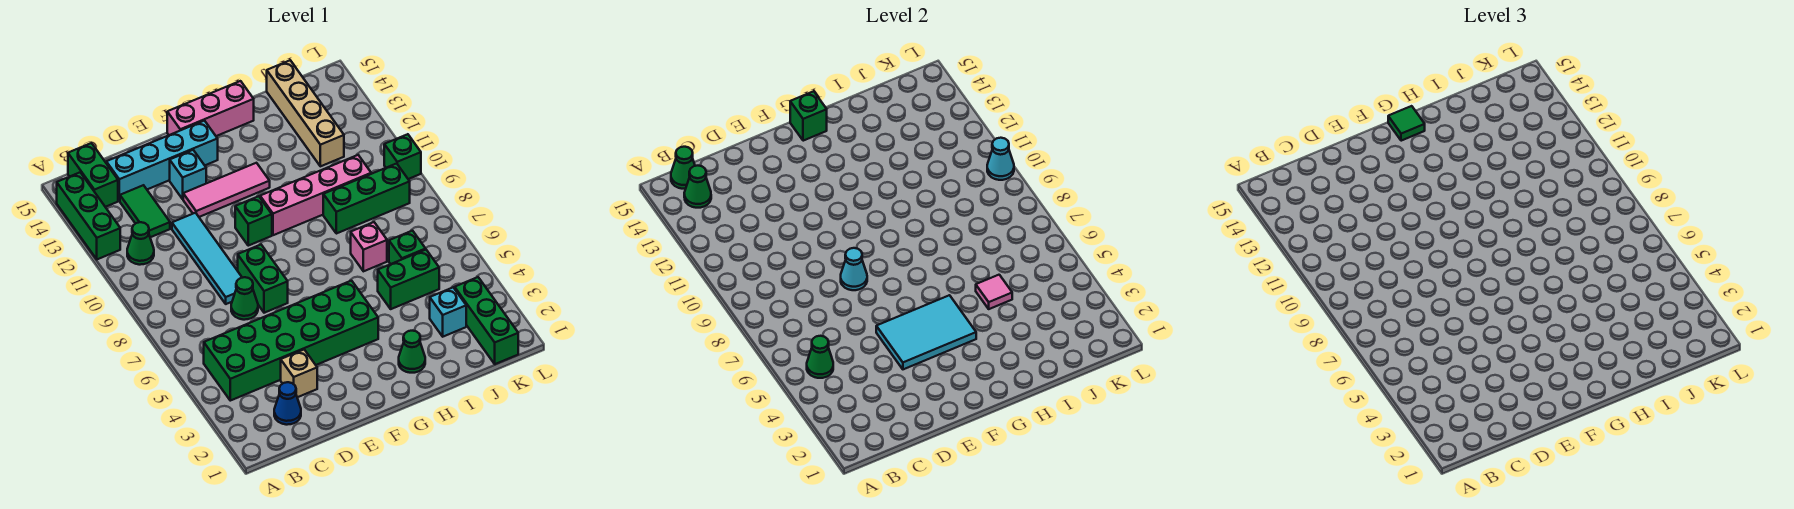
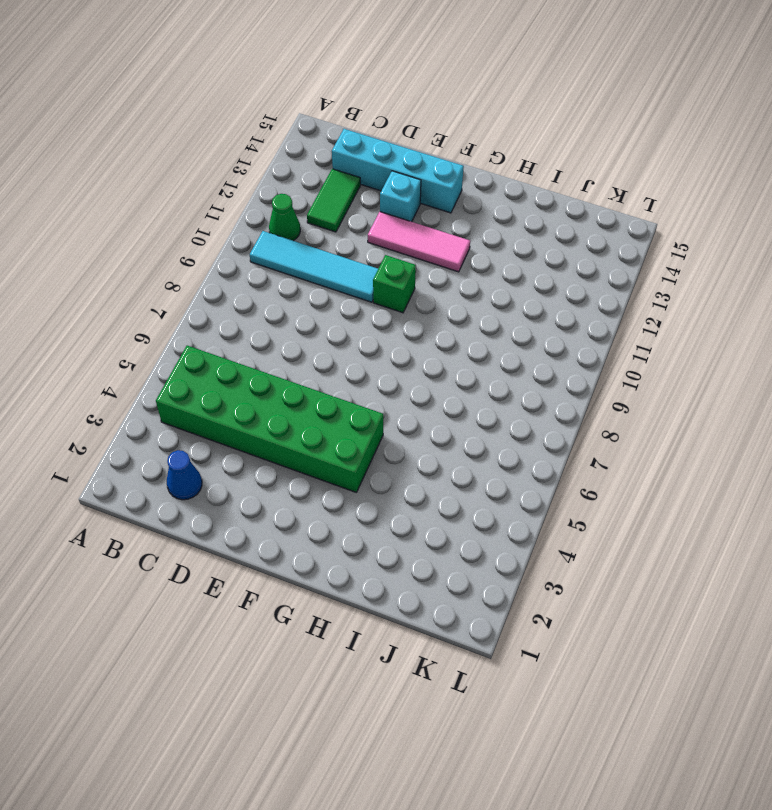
cyan tile B10:E10 level 1 -> cyan tile D8:D11 level 1
none -> green brick A12:A14 level 1
none -> green brick B14:B15 level 1
none -> tan brick D3 level 1
none -> green cone D7 level 1

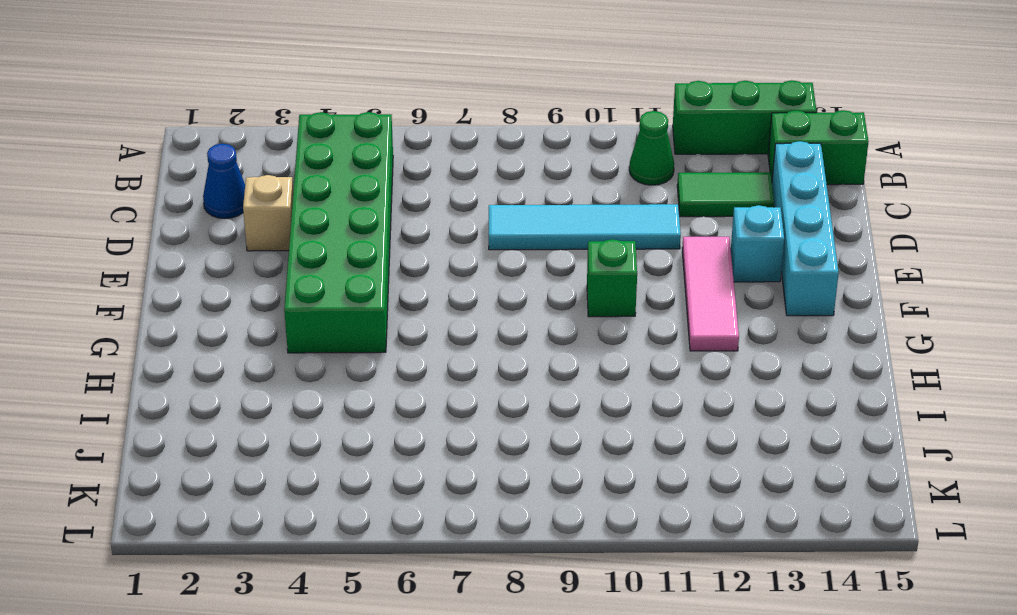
none -> green cone D7 level 1
none -> green brick E7:E8 level 1
none -> pink brick F15:H15 level 1
none -> pink brick G10:J10 level 1

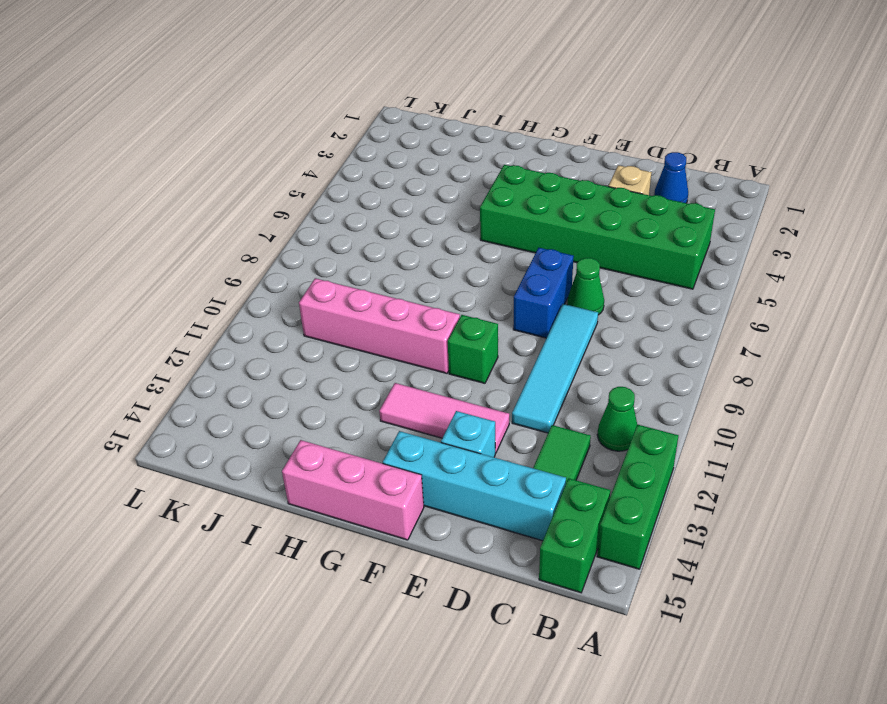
blue brick E7:E8 level 1 -> green brick E7:E8 level 1
none -> green cone H2 level 1
none -> green brick I5:J5 level 1
none -> pink brick I7 level 1
none -> green brick I9:K9 level 1

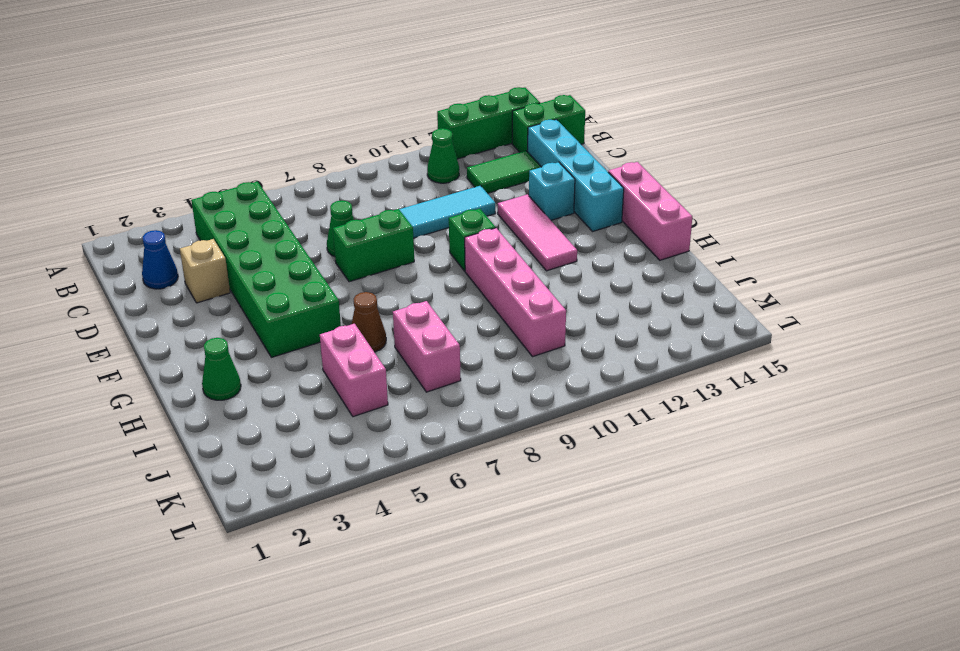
brown cone H6 level 1 -> none
pink brick I5:J5 level 1 -> green brick I5:J5 level 1
pink brick I7:J7 level 1 -> pink brick I7 level 1
none -> green brick I9:K9 level 1
none -> cyan brick J3 level 1
none -> green brick J6 level 1
none -> tan brick J12:J15 level 1

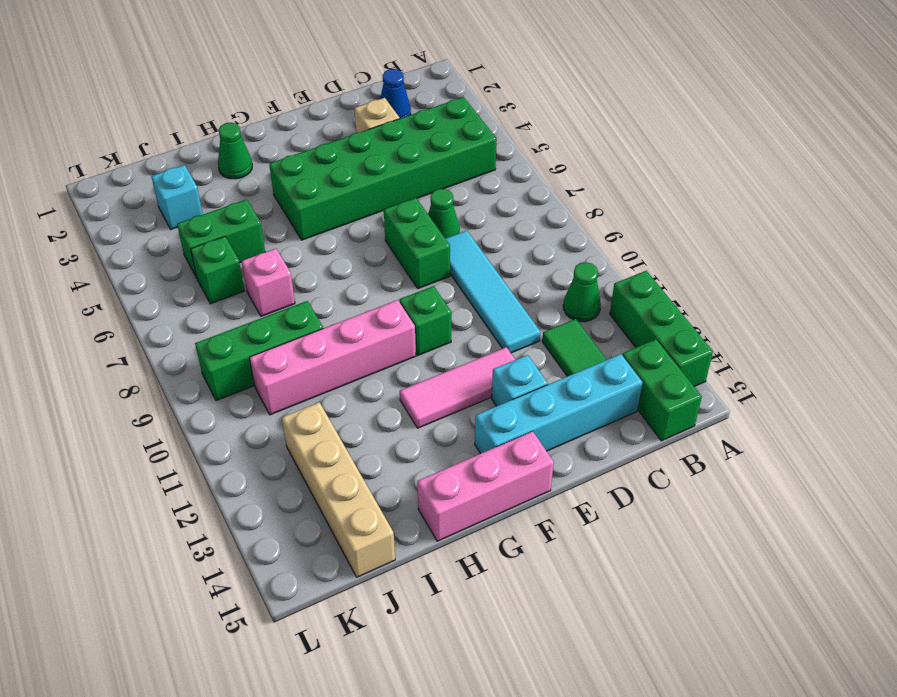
none -> green brick K1:K3 level 1
none -> green brick L10 level 1
none -> green cone B5 level 2
none -> green cone B14 level 2

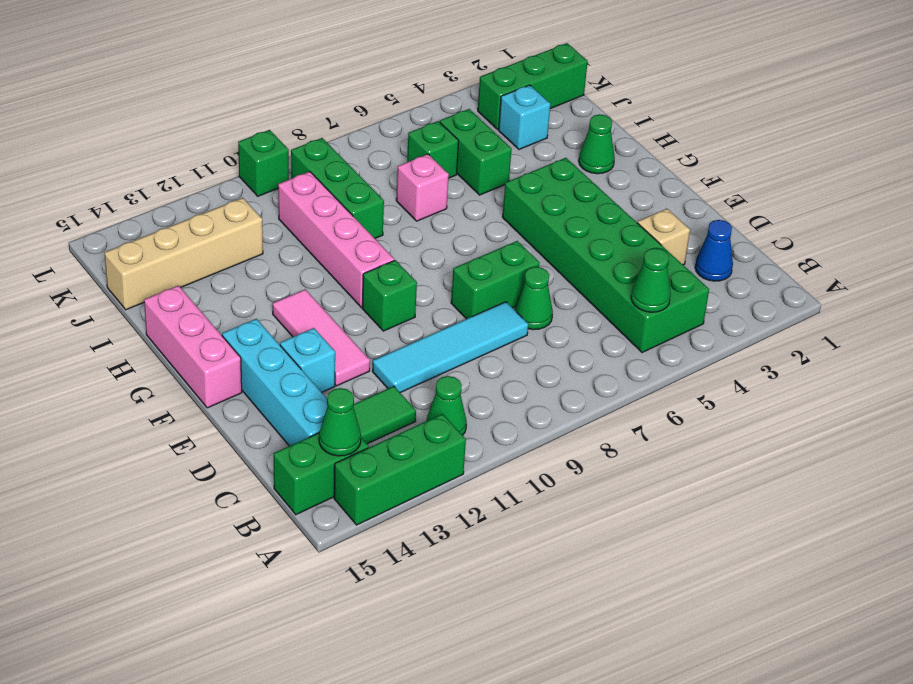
none -> green cone B15 level 2
none -> cyan tile E4:G5 level 2
none -> cyan cone E8 level 2
none -> green brick G15 level 2

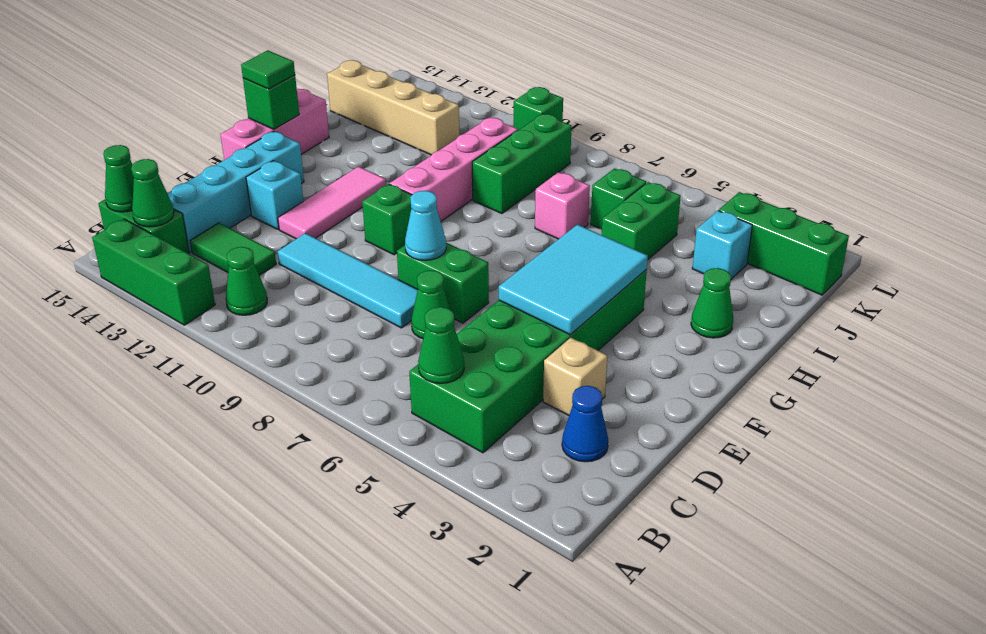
none -> pink tile I5 level 2
none -> cyan cone L10 level 2

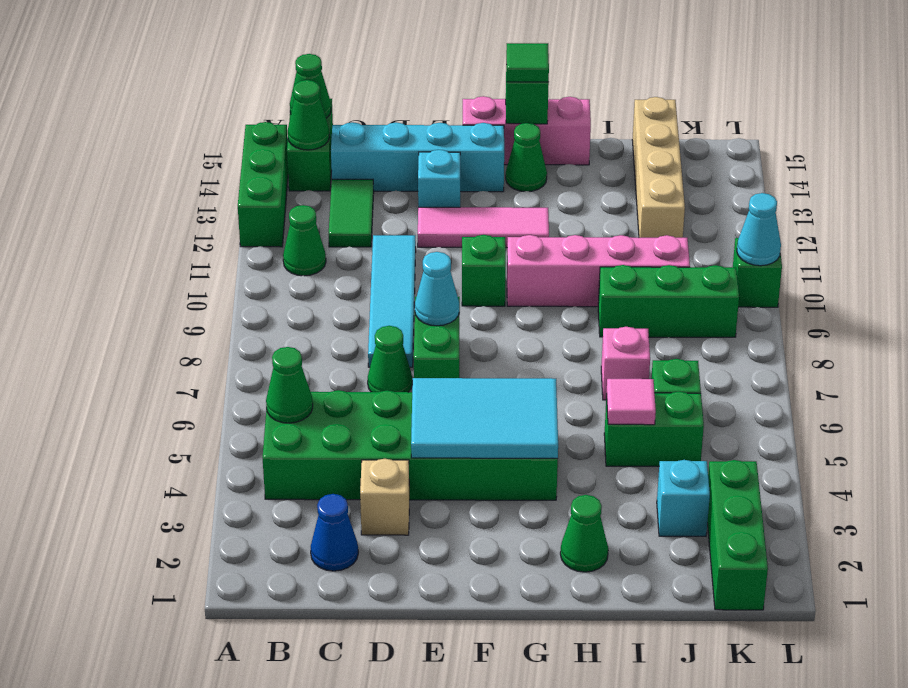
green cone G14 level 1 -> none

